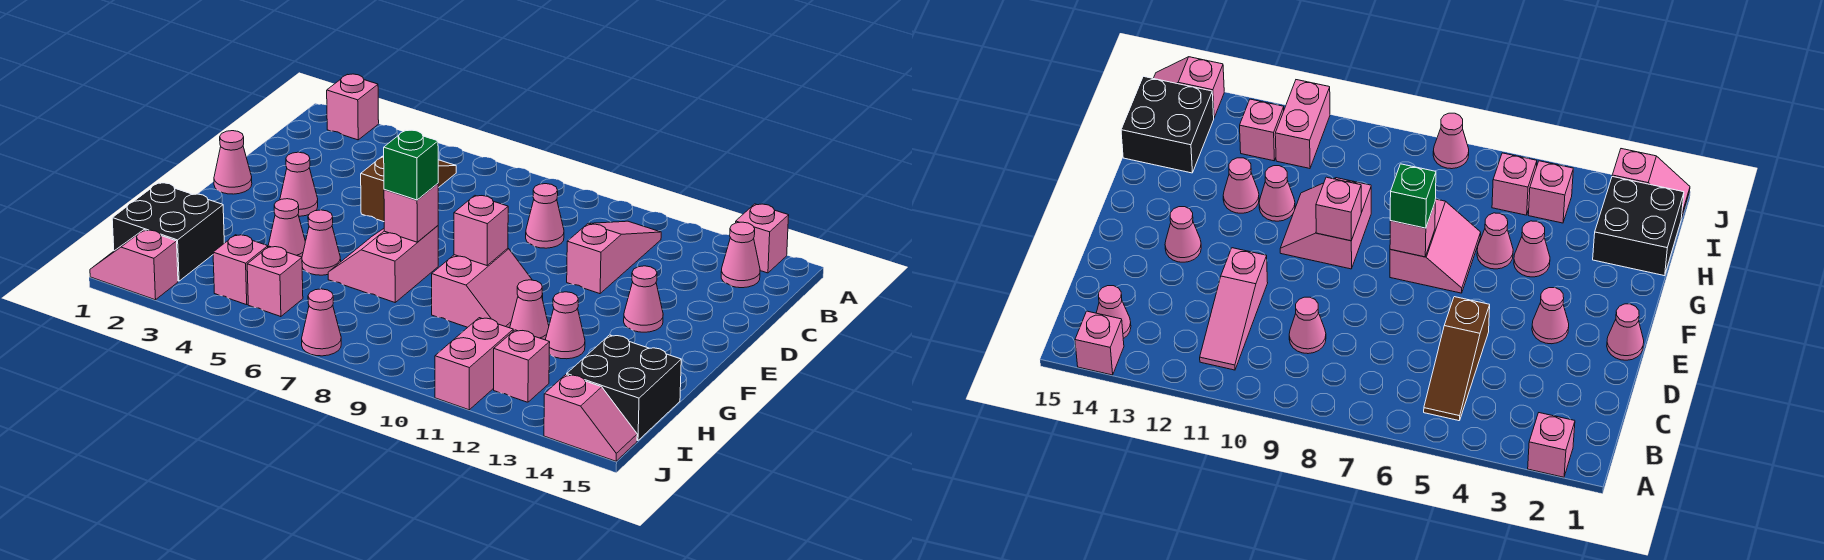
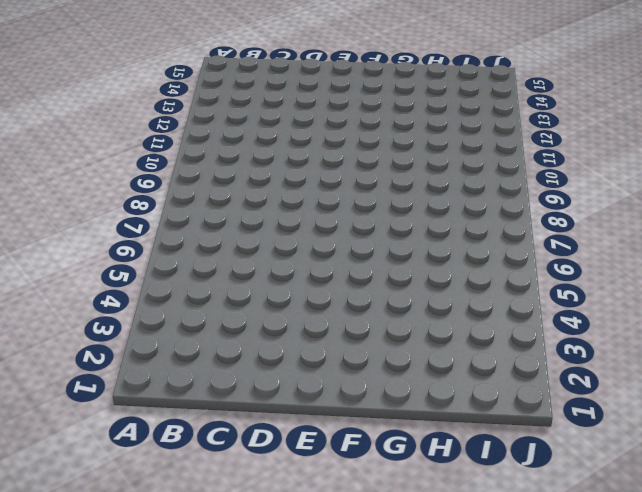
none -> pink brick A2 level 1
none -> pink brick A14 level 1
none -> brown slope B5:D5 level 1 top D

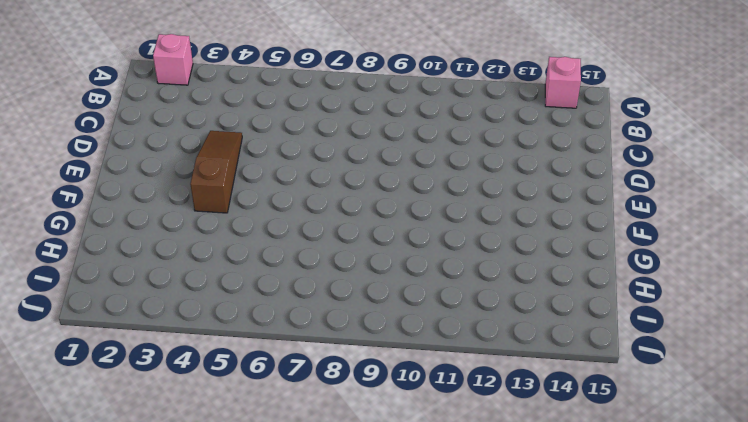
brown slope D4:F4 level 1 top F -> brown slope B5:D5 level 1 top D
none -> pink slope B11:D11 level 1 top D
none -> pink cone B14 level 1
none -> pink cone C9 level 1

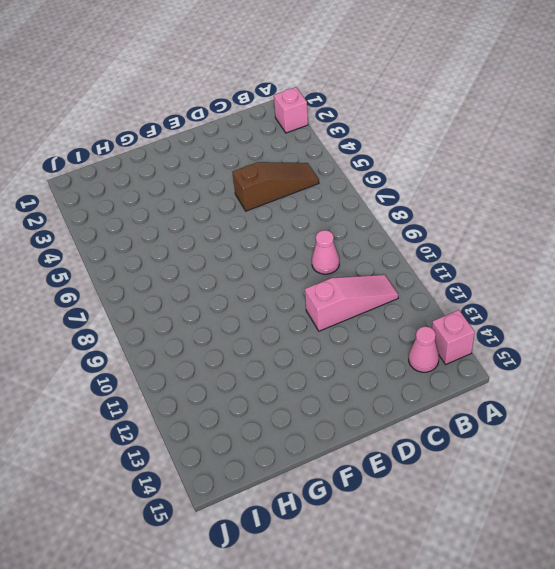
none -> pink cone E1 level 1
none -> pink cone E3 level 1
none -> pink cone E13 level 1

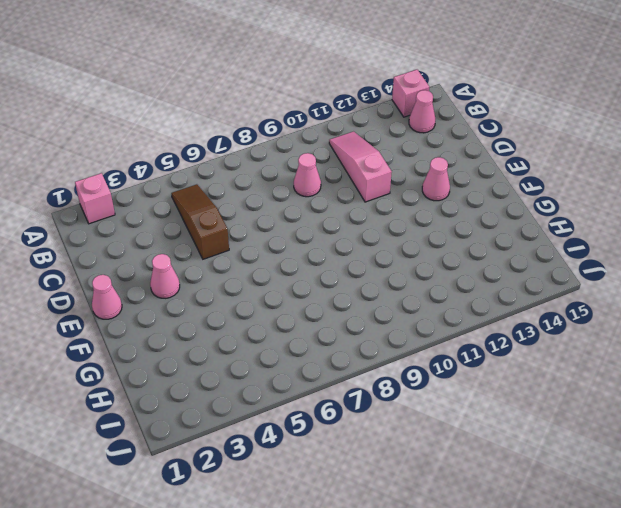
none -> pink slope F6:G7 level 1 top 7
none -> pink slope F9:G10 level 1 top 9
none -> pink cone G4 level 1

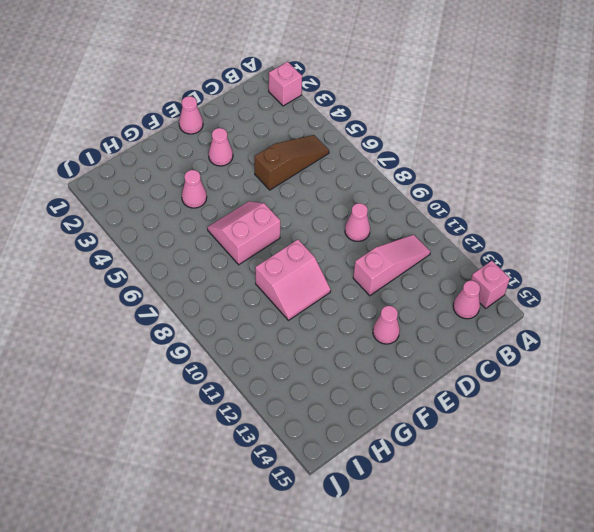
none -> pink cone G5 level 1
none -> pink cone G11 level 1
none -> pink cone G12 level 1

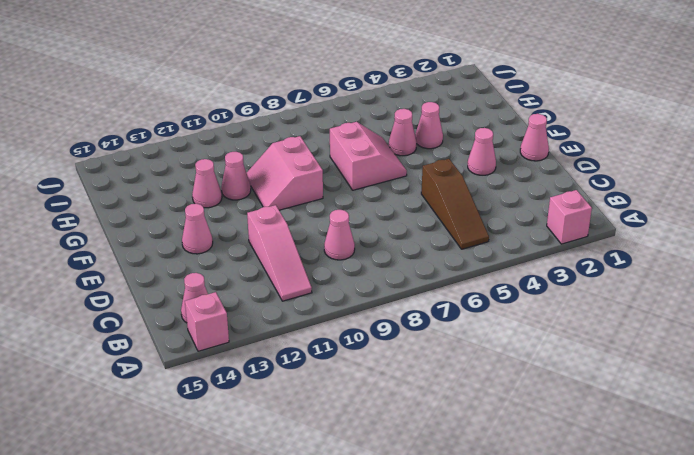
none -> black brick H1:I2 level 1
none -> black brick H14:I15 level 1
none -> pink brick I4 level 1

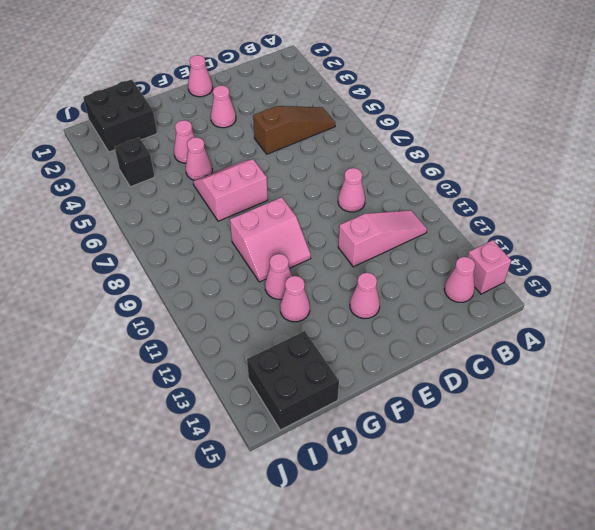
black brick I4 level 1 -> pink brick I4 level 1
none -> pink brick A2 level 1
none -> pink brick I5 level 1
none -> pink brick I11:J11 level 1

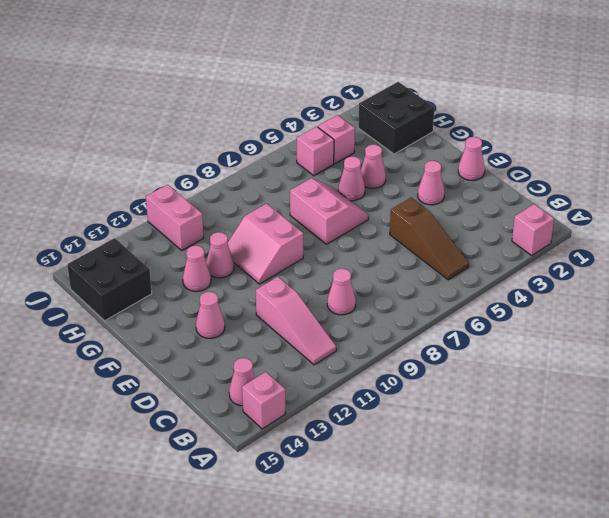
none -> pink brick I12 level 1
none -> pink slope J1:J2 level 1 top 2
none -> pink cone J7 level 1

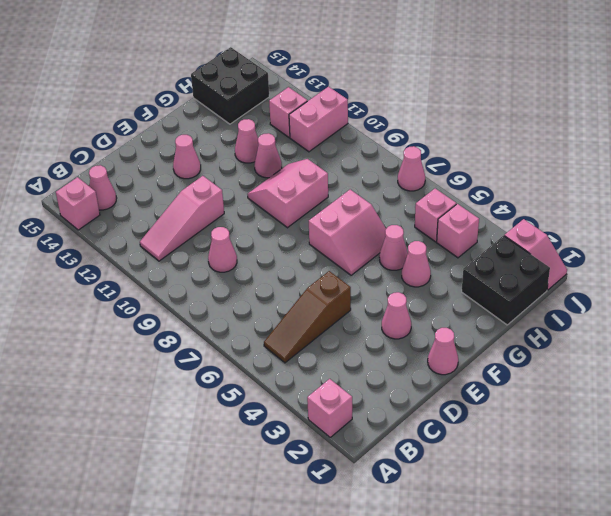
none -> pink slope J14:J15 level 1 top 14
none -> pink brick F7 level 2
none -> pink brick F9 level 2

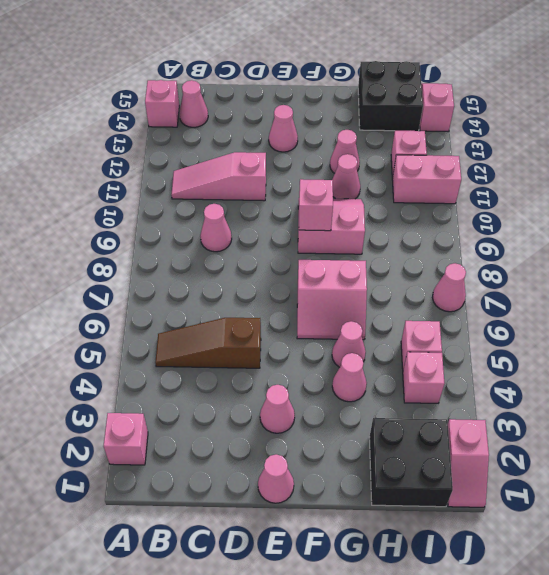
none -> pink brick F7 level 2
none -> green brick F7 level 3

